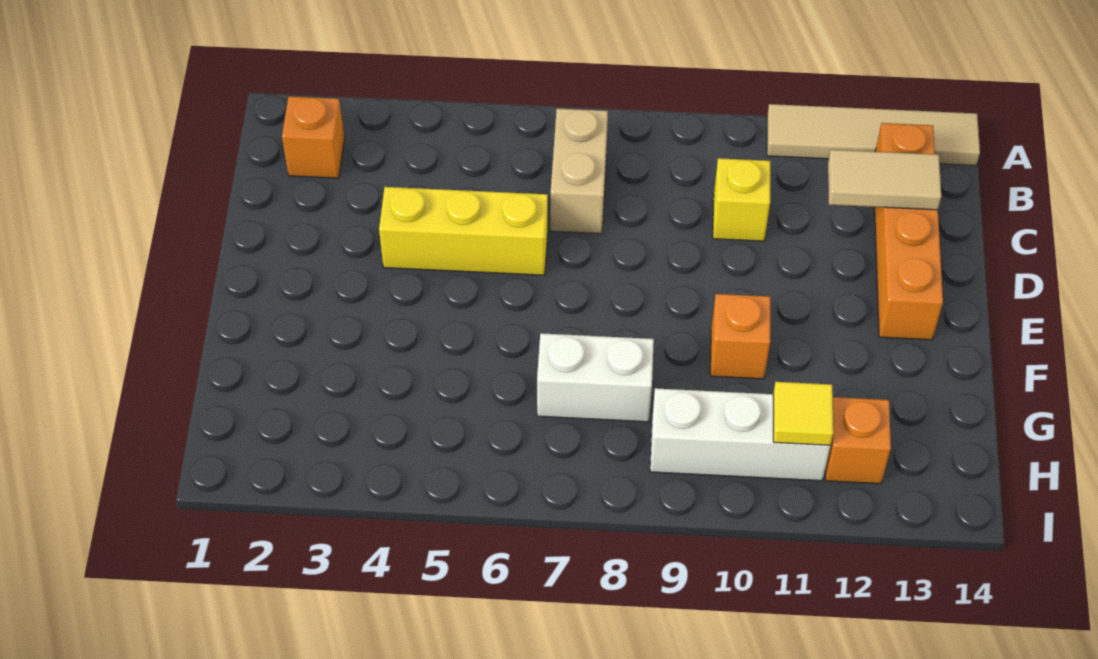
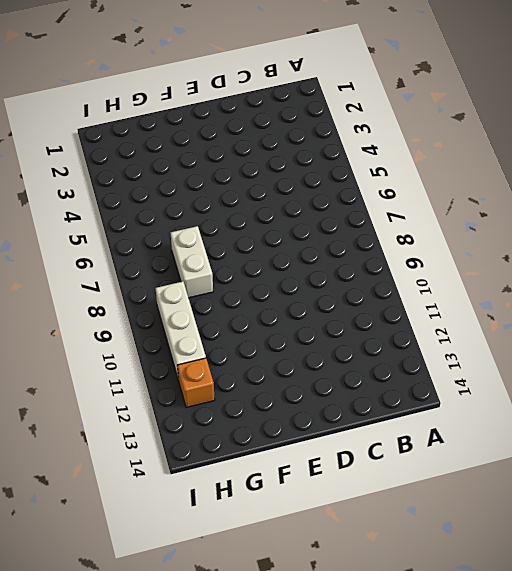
none -> tan tile A11:A14 level 1
none -> orange brick B2 level 1
none -> tan brick B7:C7 level 1

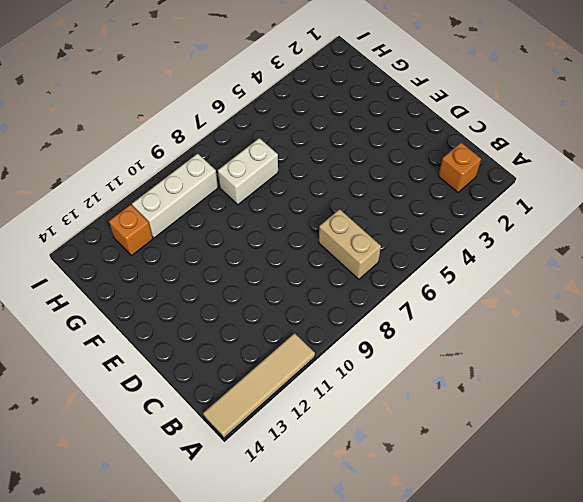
none -> orange brick B13:E13 level 1
none -> yellow brick C10 level 1
none -> yellow brick D4:D6 level 1

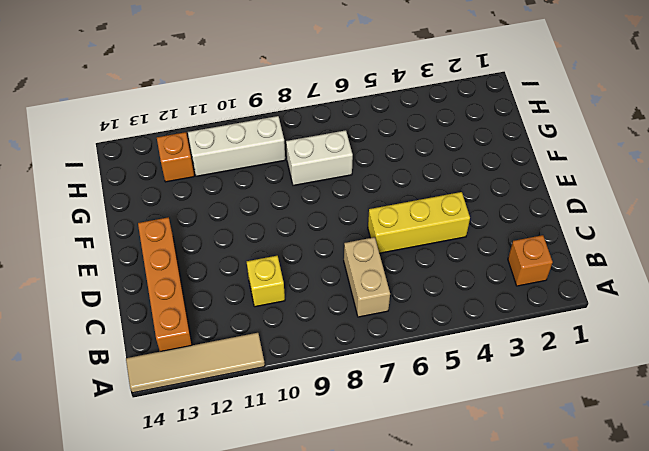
none -> orange brick F10 level 1
none -> tan tile C12:C13 level 2
none -> yellow tile H11 level 2

